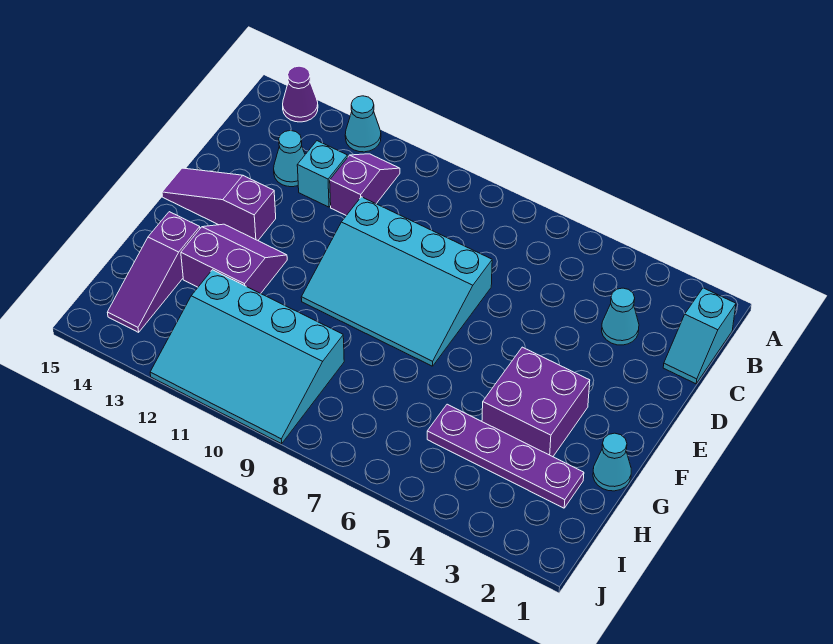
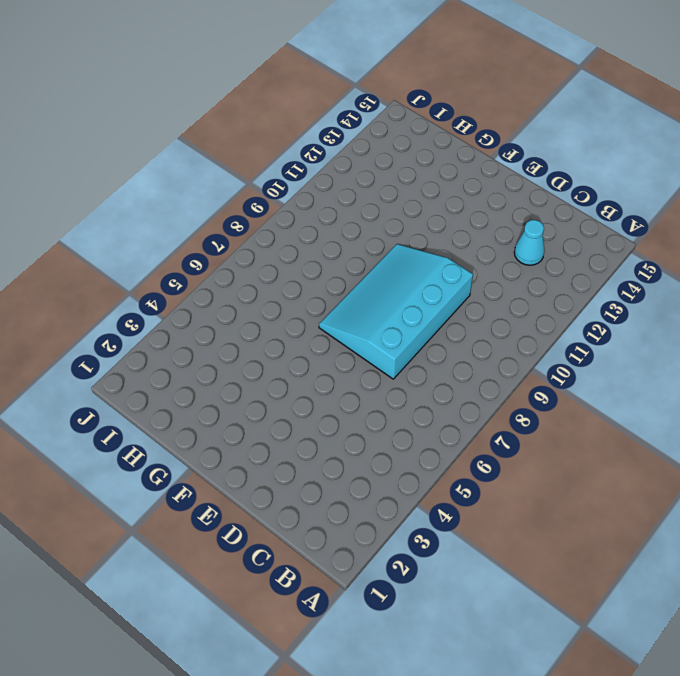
none -> cyan cone A12 level 1
none -> purple cone A14 level 1
none -> cyan slope B1:C1 level 1 top B

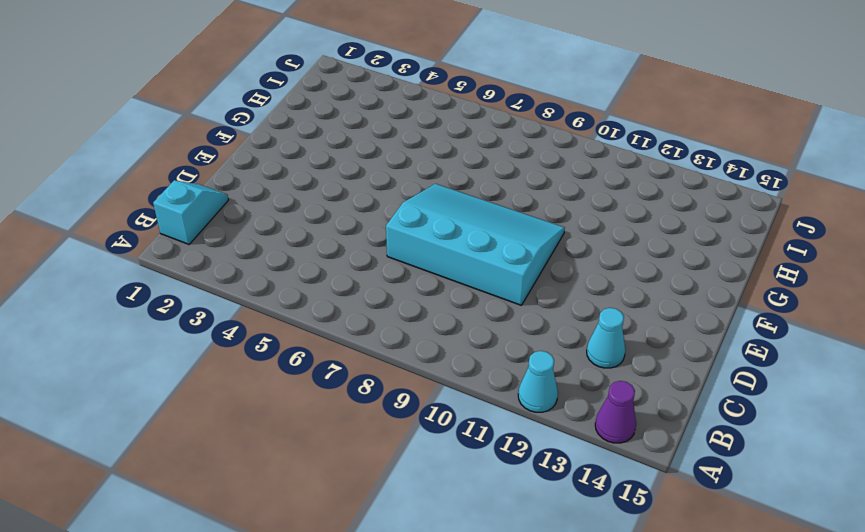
none -> purple slope B11:C11 level 1 top C
none -> cyan cone C3 level 1
none -> cyan brick C12 level 1

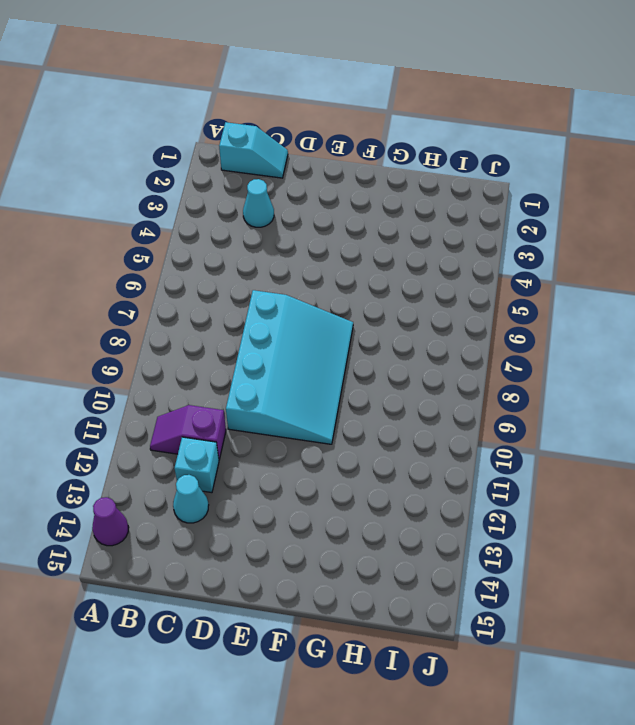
none -> cyan cone A12 level 1
none -> purple slope E13:E15 level 1 top 13
none -> purple brick F3:G4 level 1

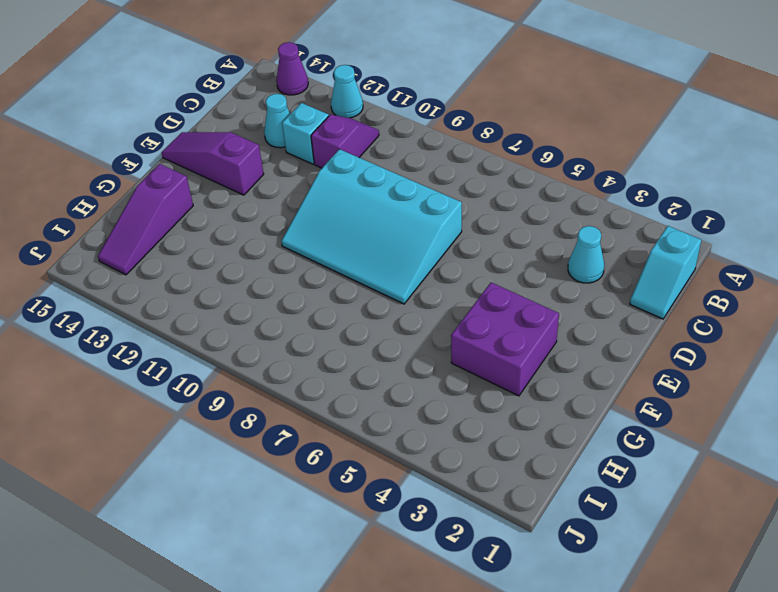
none -> purple slope F12:G13 level 1 top G
none -> cyan cone G1 level 1
none -> purple plate H2:H5 level 1

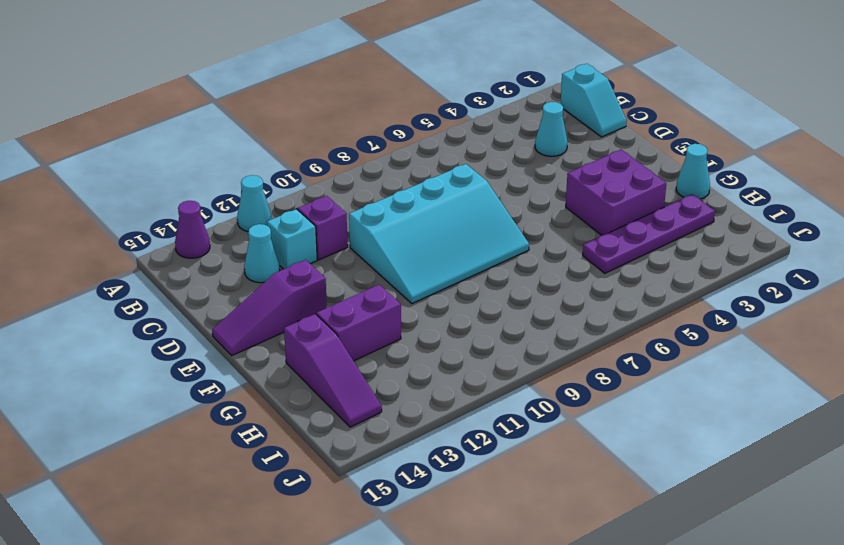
none -> cyan slope H9:J12 level 1 top H

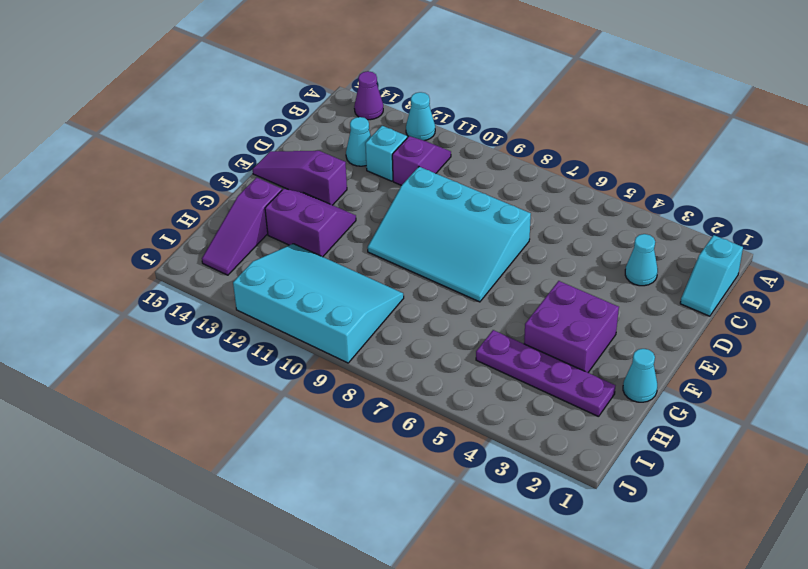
cyan slope H9:J12 level 1 top J -> cyan slope H9:J12 level 1 top H

